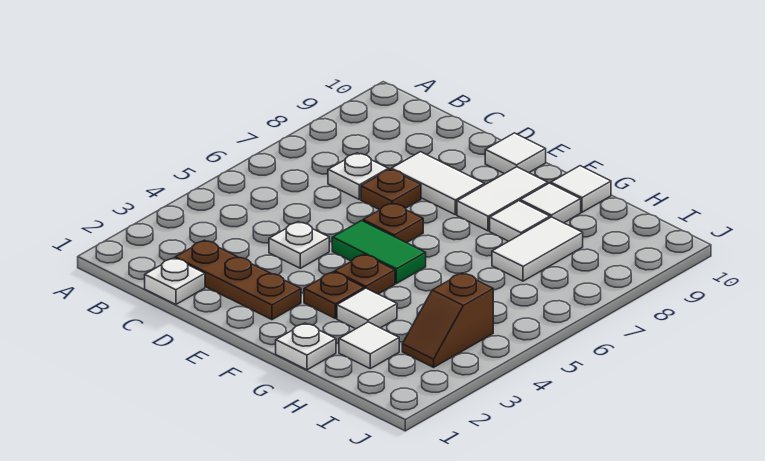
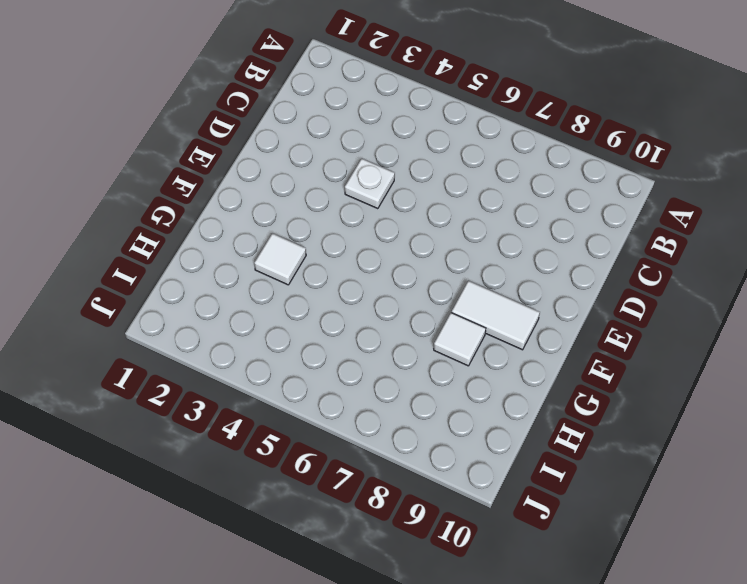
none -> white plate C1 level 1
none -> brown plate C2:E2 level 1
none -> white plate C7 level 1

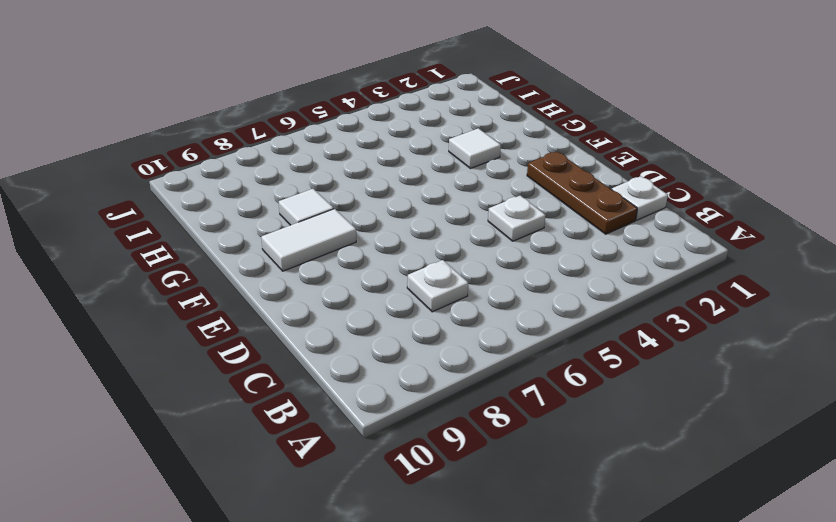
none -> brown plate D7 level 1
none -> white tile D8:E8 level 1
none -> green tile E5:F5 level 1

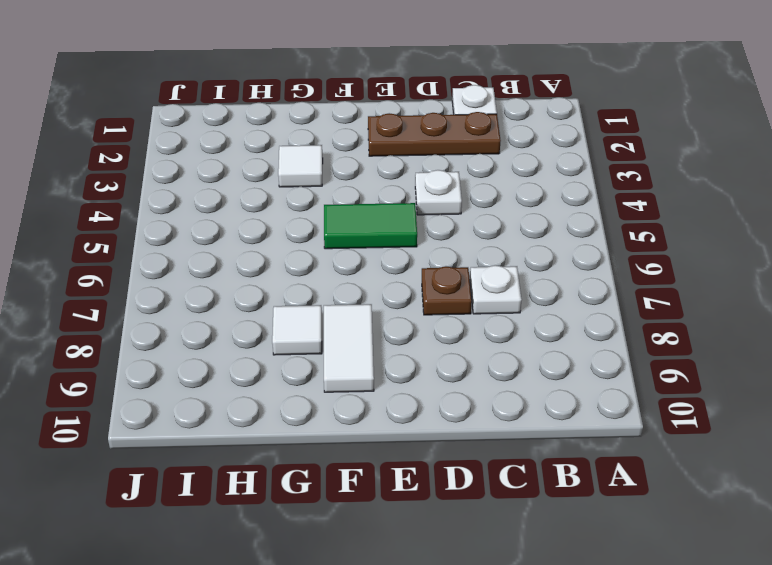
none -> white tile D8:E8 level 1
none -> brown plate E6 level 1
none -> white tile E10 level 1

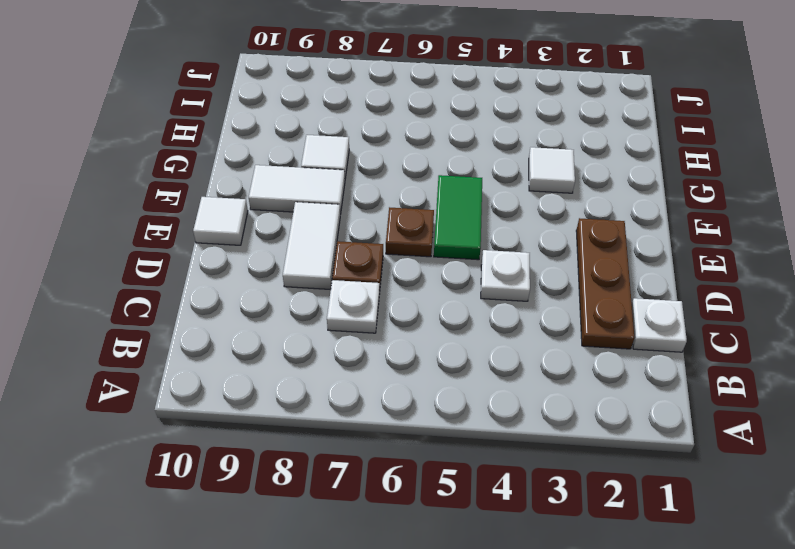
none -> brown plate F3 level 1
none -> brown plate F4 level 1
none -> white plate G1 level 1

